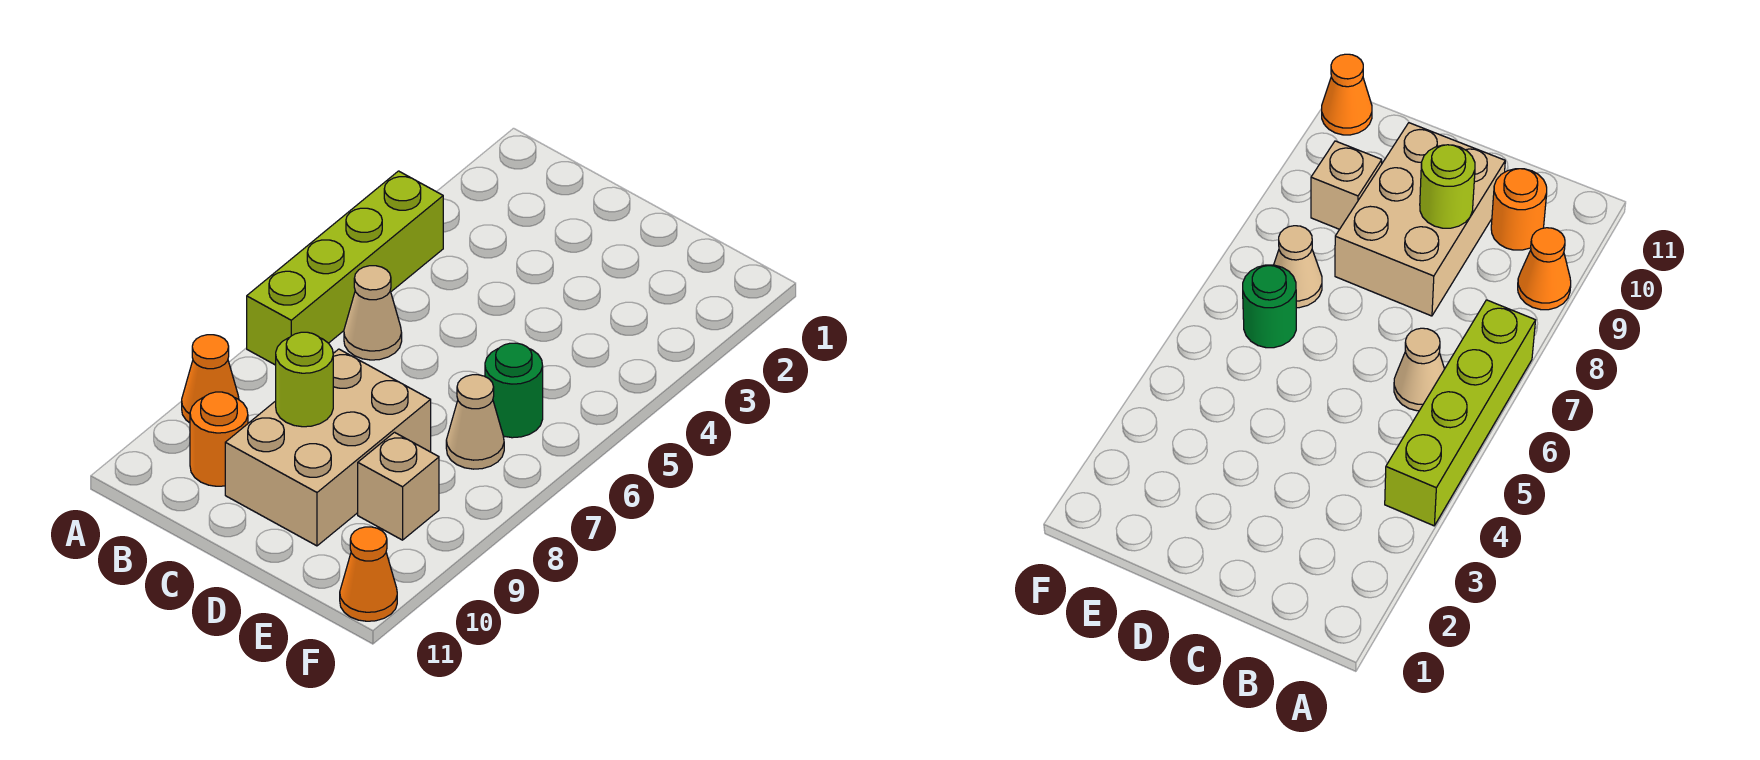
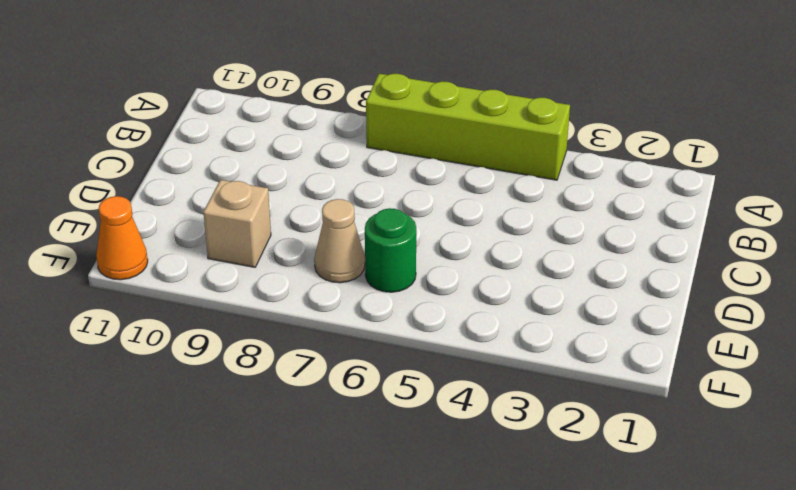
none -> orange cone A9 level 1
none -> tan cone B6 level 1

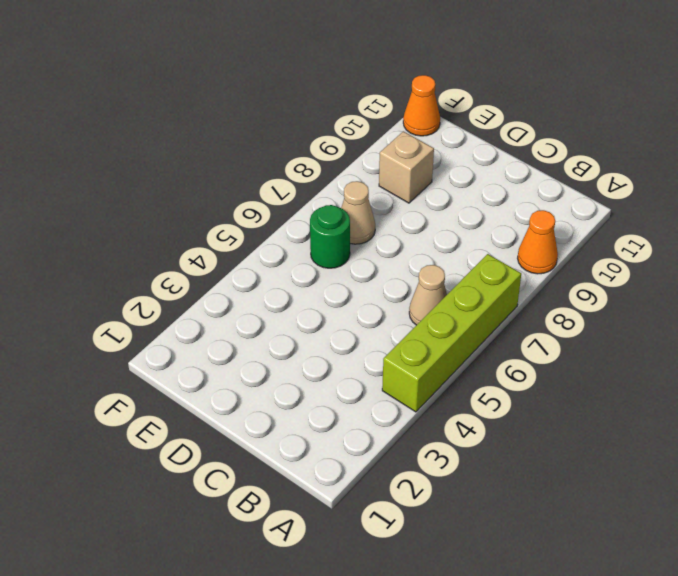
none -> orange round brick B10 level 1
none -> tan brick C8:D10 level 1

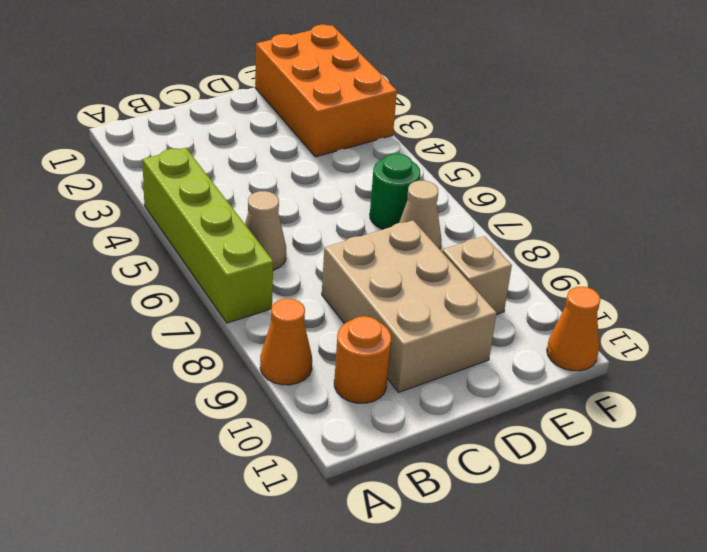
orange brick E1:F3 level 1 -> none
none -> lime round brick C9 level 2

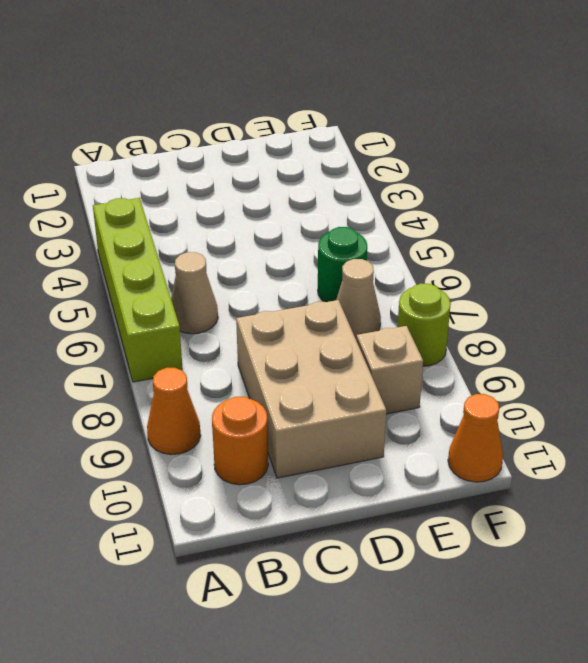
lime round brick F8 level 1 -> lime round brick C9 level 2

